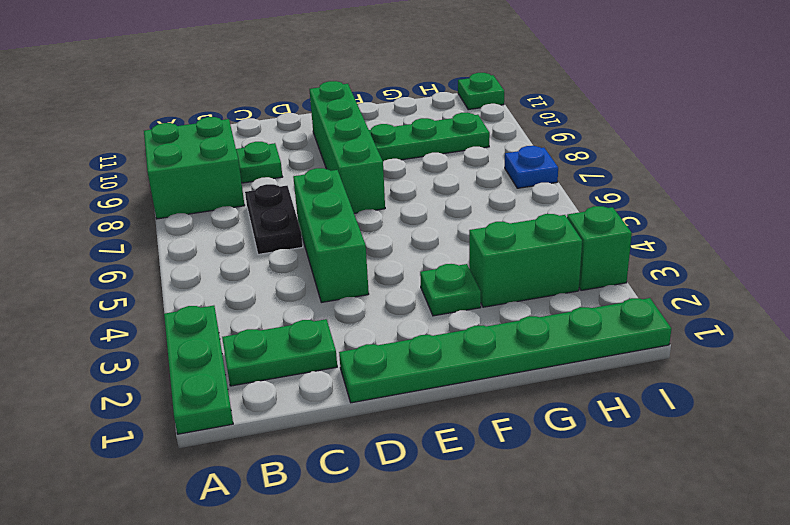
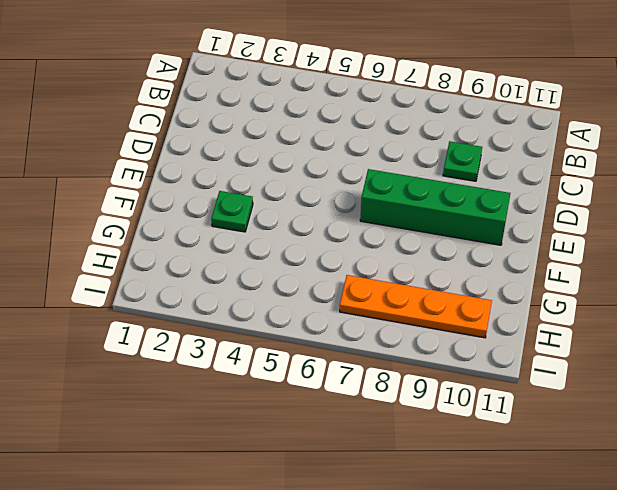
orange plate H7:H10 level 1 -> green plate F9:H9 level 1
none -> green plate A1:A3 level 1
none -> green brick A8:B9 level 1
none -> green plate B2:C2 level 1

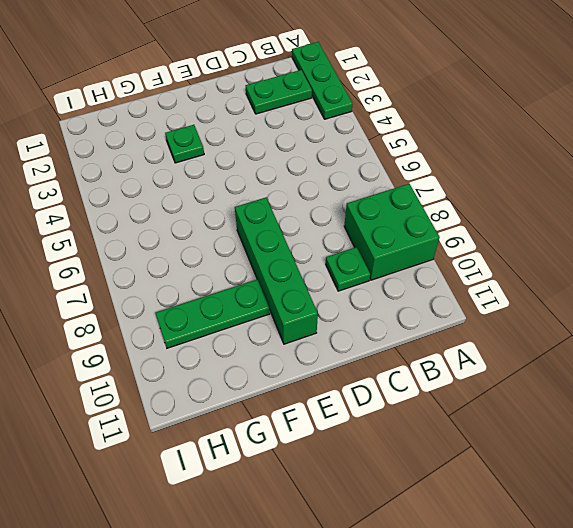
none -> black plate C6:C7 level 1
none -> green plate D1:I1 level 1
none -> green brick D4:D6 level 1

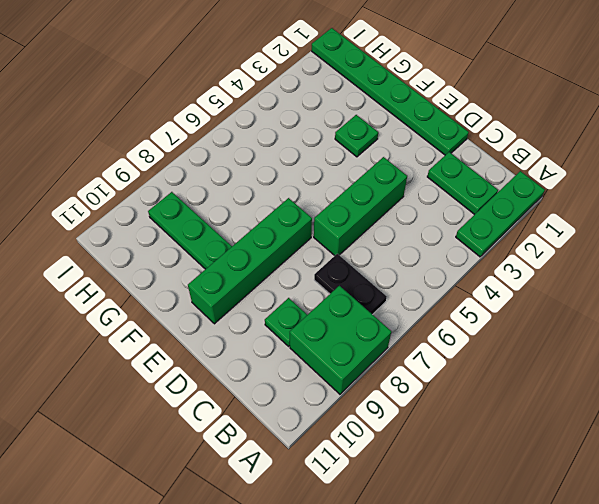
black plate B7:C7 level 1 -> black plate C6:C7 level 1
none -> green brick G3:H3 level 1
none -> green brick I3 level 1
none -> blue plate I7 level 1

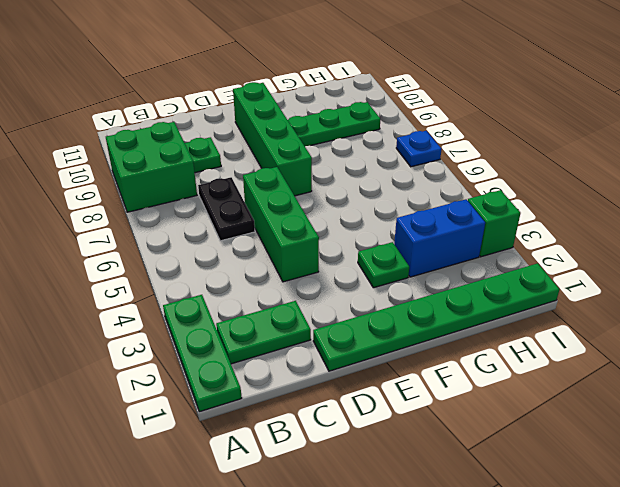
blue brick G3:H3 level 1 -> green brick G3:H3 level 1
none -> green plate I11 level 1

